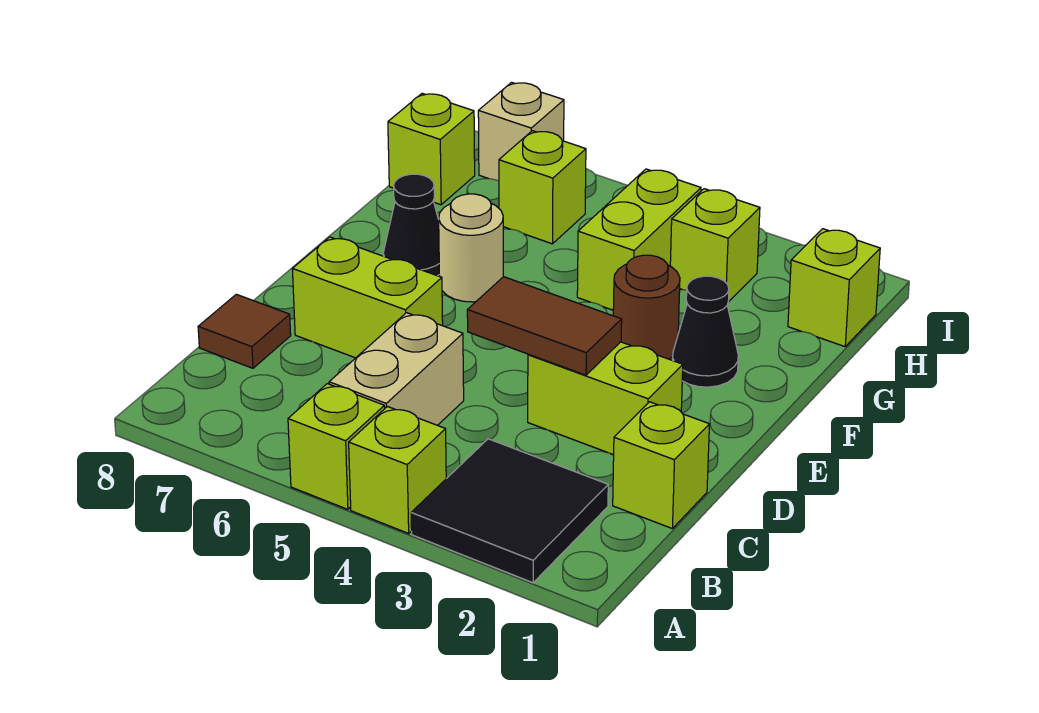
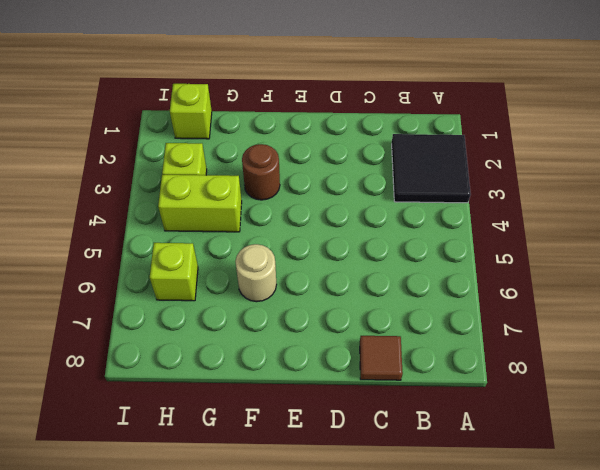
none -> lime brick A4 level 1
none -> lime brick A5 level 1
none -> tan brick B5:C5 level 1

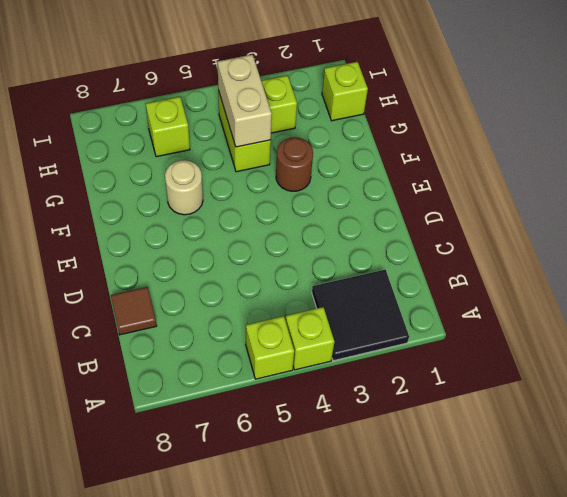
tan brick G4:H4 level 2 -> tan brick B5:C5 level 1
none -> lime brick C1 level 1
none -> lime brick D2:D3 level 1
none -> lime brick D6:D7 level 1

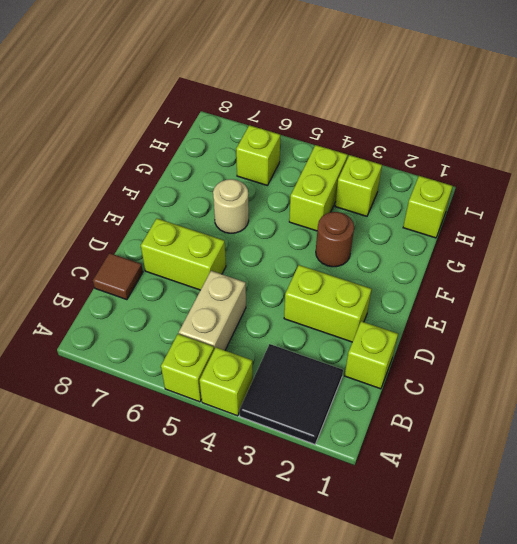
none -> black cone F2 level 1
none -> black cone F7 level 1
none -> lime brick H8 level 1

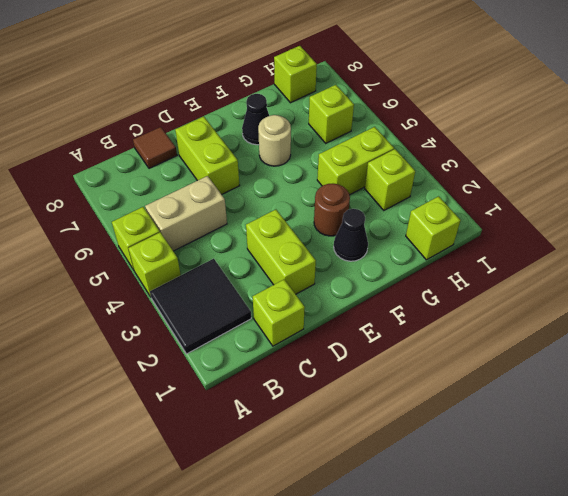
none -> tan brick I7 level 1
none -> brown tile D3:D4 level 2

